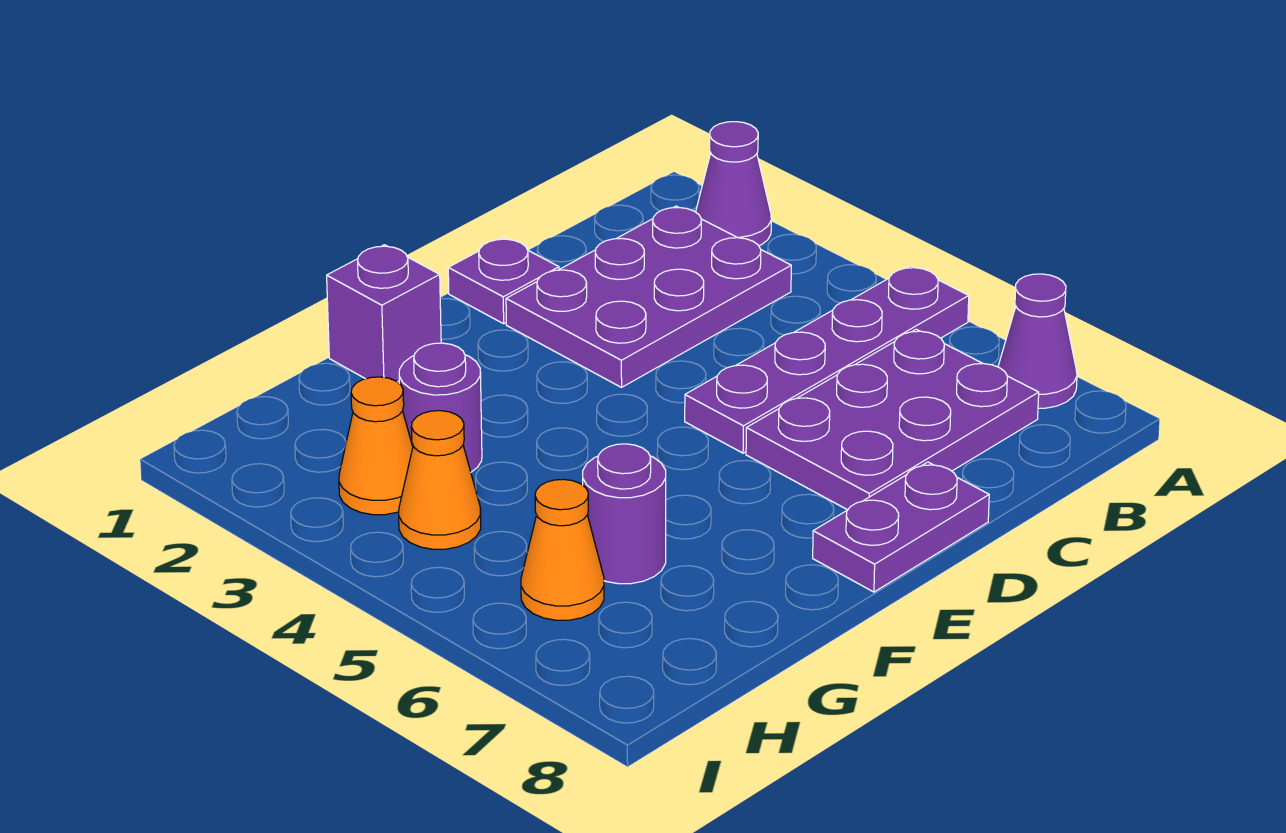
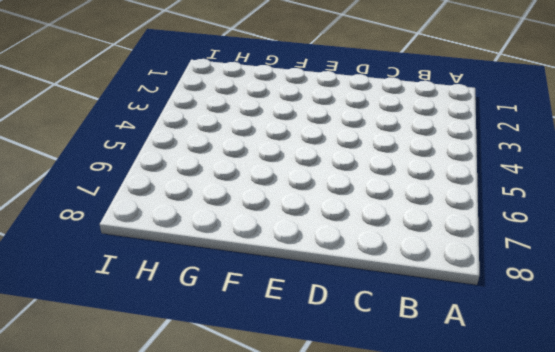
none -> purple cone A2 level 1
none -> purple plate A5:D5 level 1
none -> purple cone A7 level 1

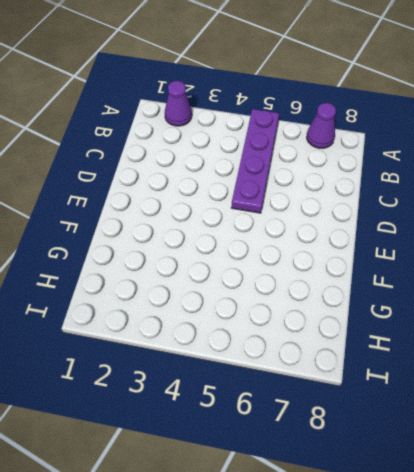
none -> purple plate B2:D3 level 1
none -> purple plate B6:D7 level 1
none -> purple plate D1 level 1

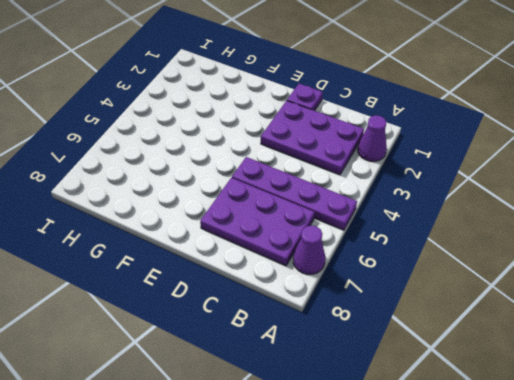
none -> purple plate D8:E8 level 1
none -> purple brick F1 level 1
none -> purple round brick G3 level 1

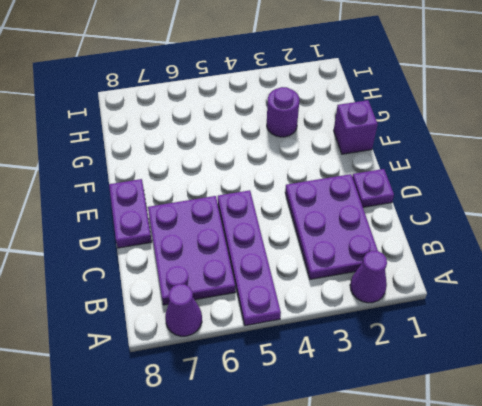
none -> purple round brick G6 level 1
none -> orange cone H3 level 1
none -> orange cone H4 level 1

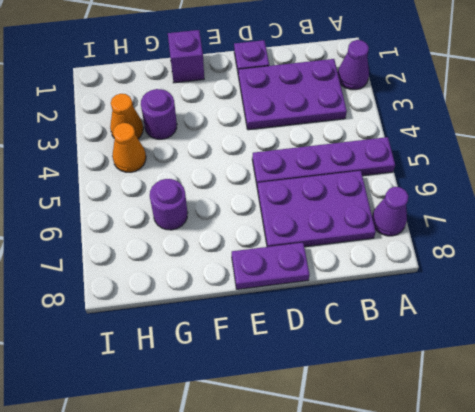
none -> orange cone H6 level 1

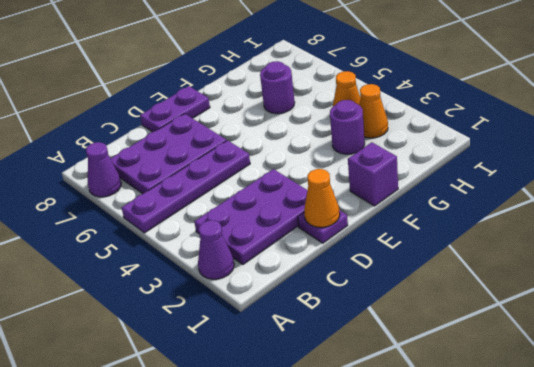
orange cone D1 level 2 -> orange cone H6 level 1

